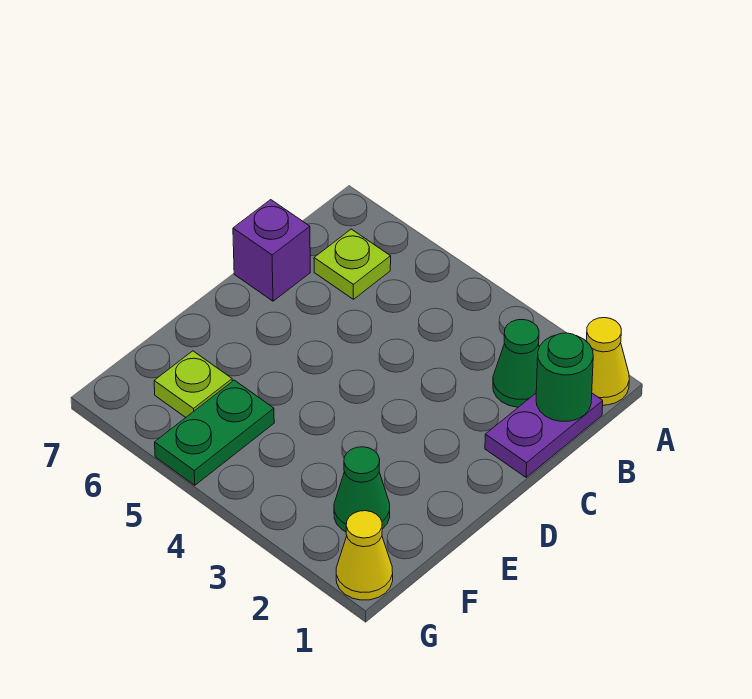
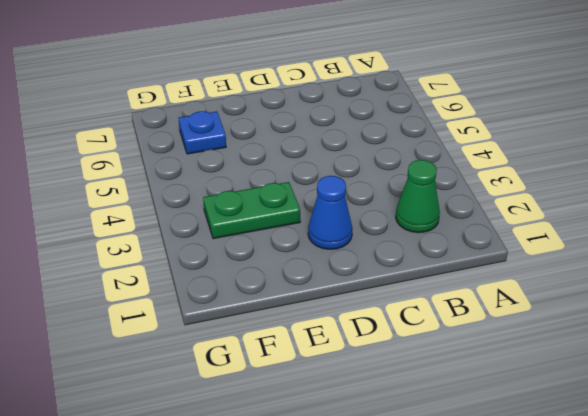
blue cone D2 level 1 -> none
green plate E3:F3 level 1 -> green plate F5:G5 level 1
blue plate F6 level 1 -> lime plate F6 level 1
none -> yellow cone A1 level 1
none -> purple plate B1:C1 level 1

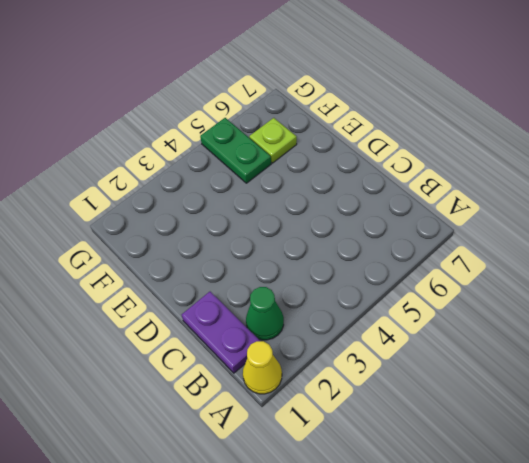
none -> lime plate B6 level 1
none -> purple brick C7 level 1

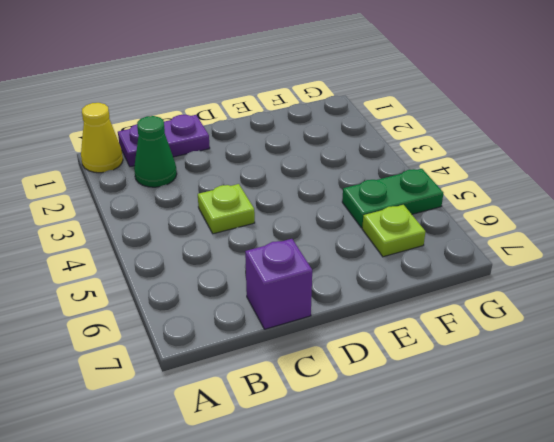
lime plate C4 level 1 -> lime plate B6 level 1
none -> green cone F2 level 1
none -> yellow cone G1 level 1

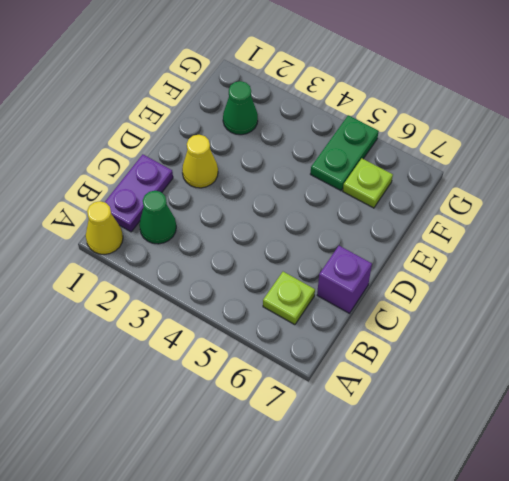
yellow cone D2 level 1 -> yellow cone G1 level 1
none -> green round brick B1 level 2

